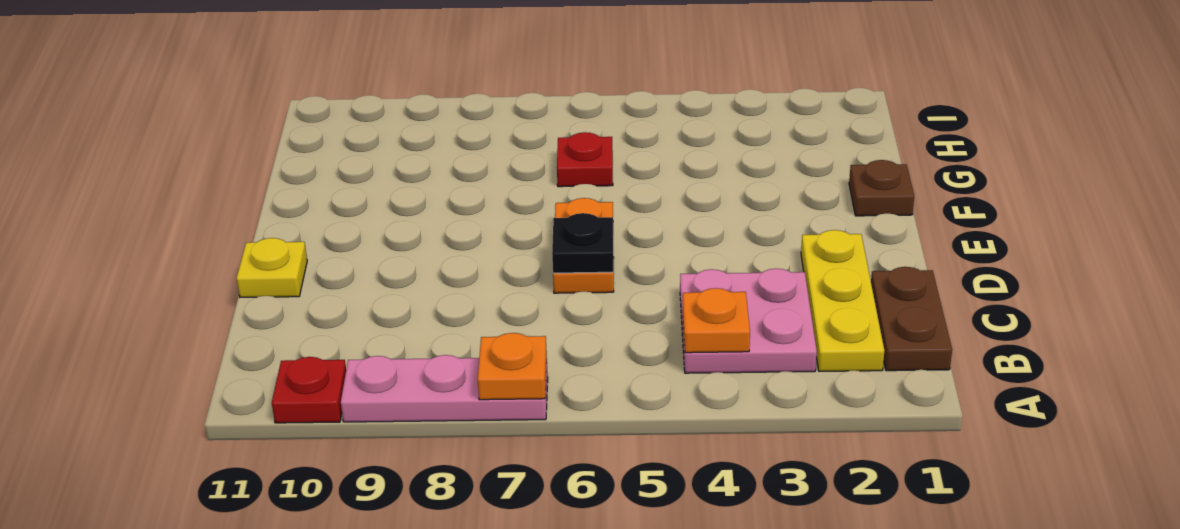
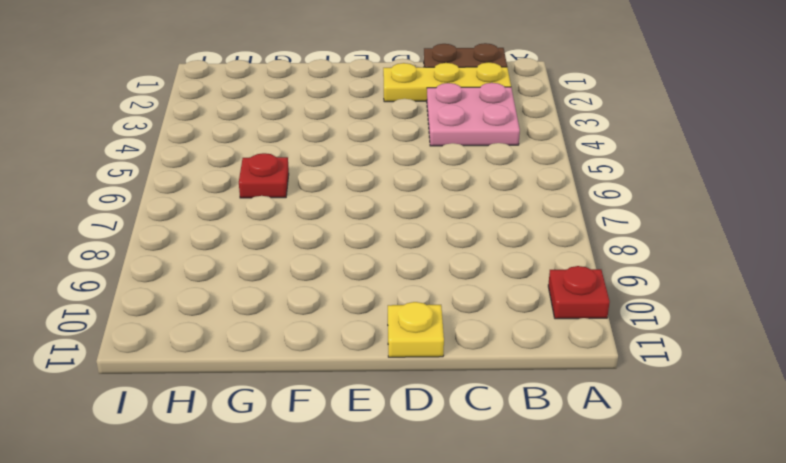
none -> pink plate A7:A9 level 1
none -> orange plate D6:E6 level 1
none -> brown plate F1 level 1

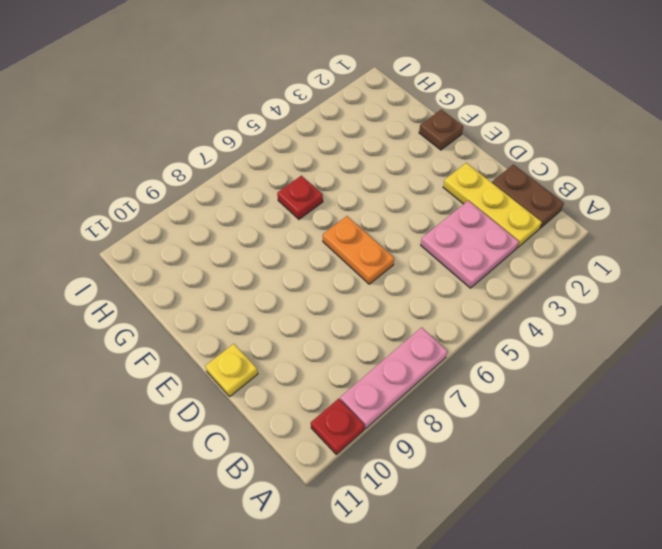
none -> orange plate A7 level 2
none -> orange plate B4 level 2
none -> black plate D6 level 2

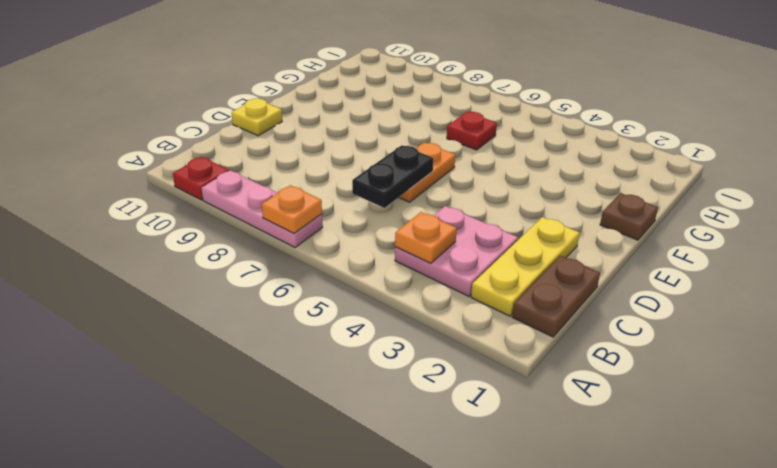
black plate C6:D6 level 2 -> black plate D6 level 2

